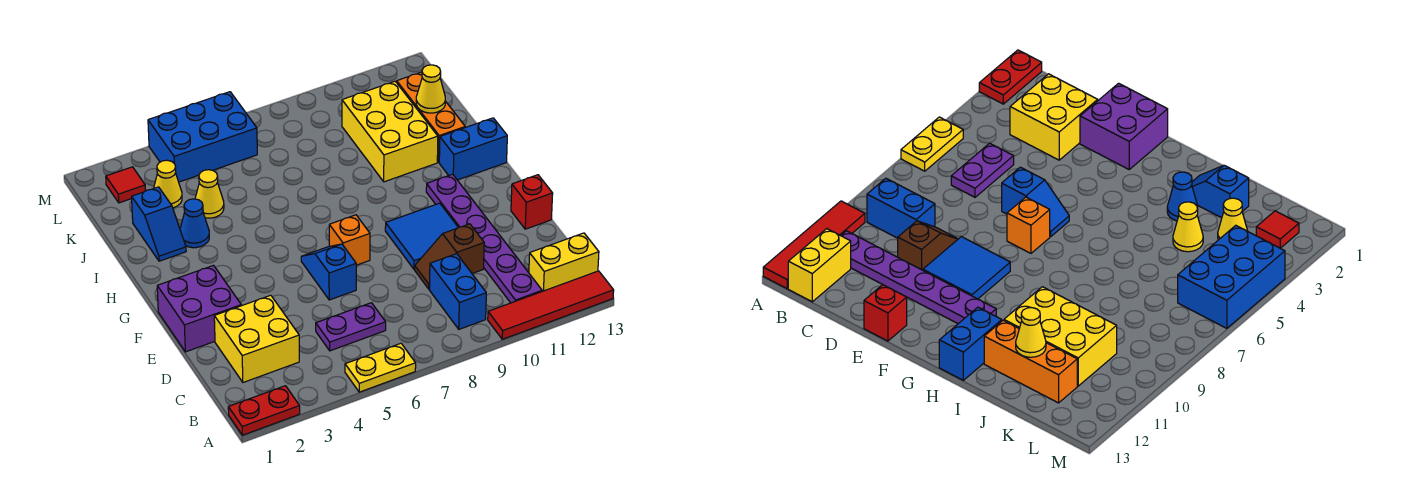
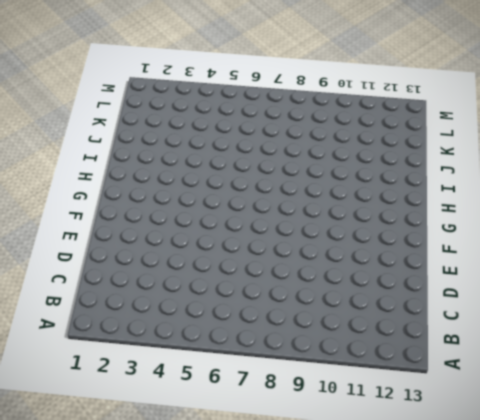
none -> red plate A1:A2 level 1
none -> yellow plate A5:A6 level 1
none -> red tile A10:A13 level 1

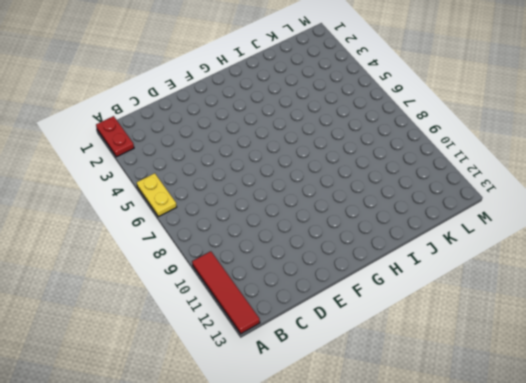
none -> blue brick B9:C9 level 1
none -> purple plate B11:G11 level 1
none -> yellow brick B12:B13 level 1

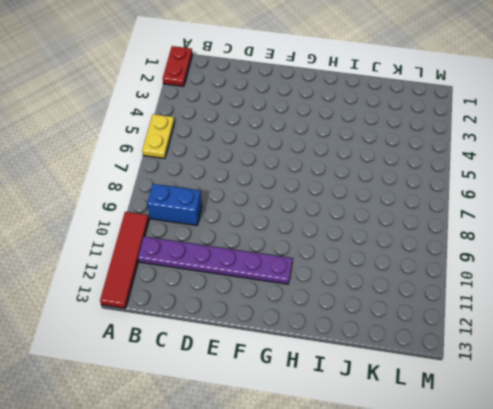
none -> yellow brick B12:B13 level 1
none -> yellow brick C2:D3 level 1
none -> purple plate C5:C6 level 1

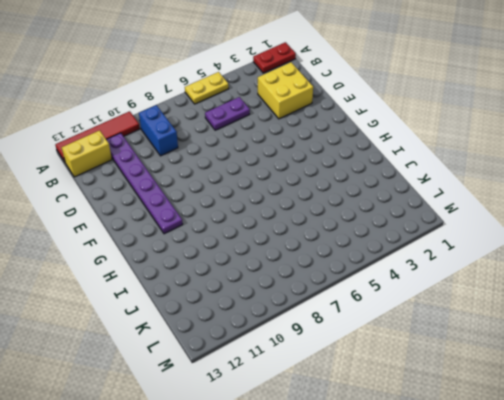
none -> brown slope D9:D10 level 1 top 10
none -> purple brick E1:F2 level 1
none -> blue slope E6:F6 level 1 top E

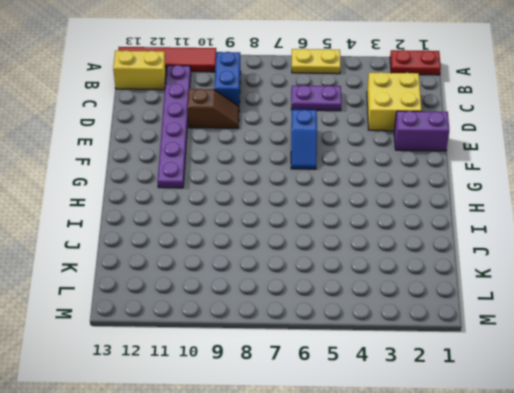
purple brick E1:E2 level 1 -> purple brick E1:F2 level 1
none -> blue tile E9:F10 level 1
none -> red brick E13 level 1
none -> orange brick F7 level 1

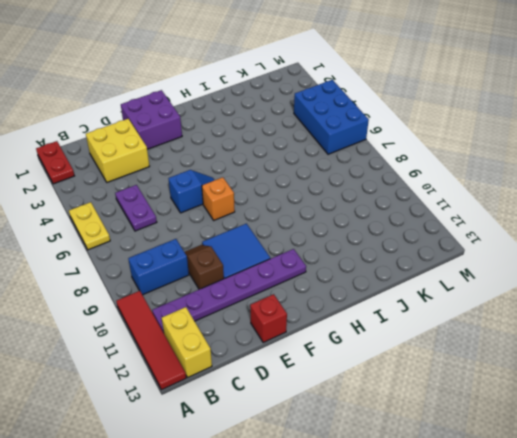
none -> blue brick H12:H13 level 1
none -> blue slope I2:J2 level 1 top J
none -> blue cone I3 level 1

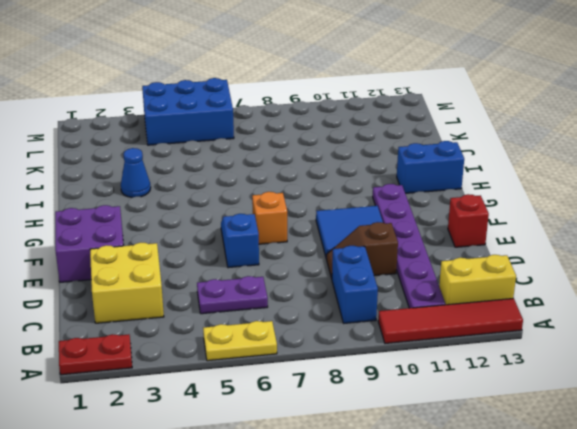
none -> blue slope I2:J2 level 1 top J
none -> yellow brick I10:K11 level 1
none -> orange brick I12:K12 level 1

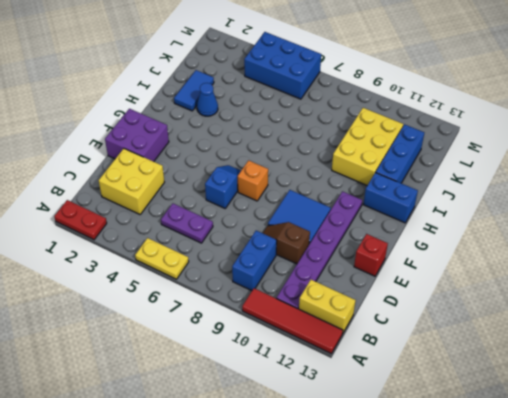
blue tile I2:J2 level 1 -> blue slope I2:J2 level 1 top J
blue brick I12:K12 level 1 -> orange brick I12:K12 level 1
none -> yellow cone J4 level 1
none -> yellow cone K3 level 1
none -> red tile L2 level 1

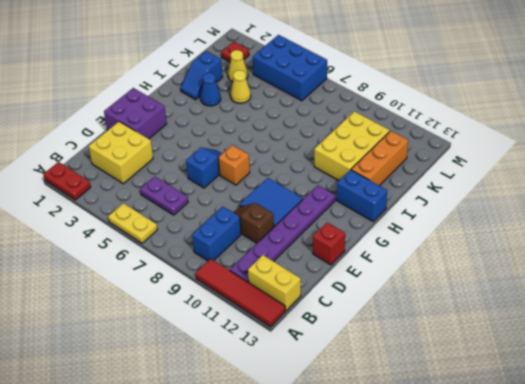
red plate L2 level 1 -> red tile L2 level 1
none -> yellow cone J12 level 2

